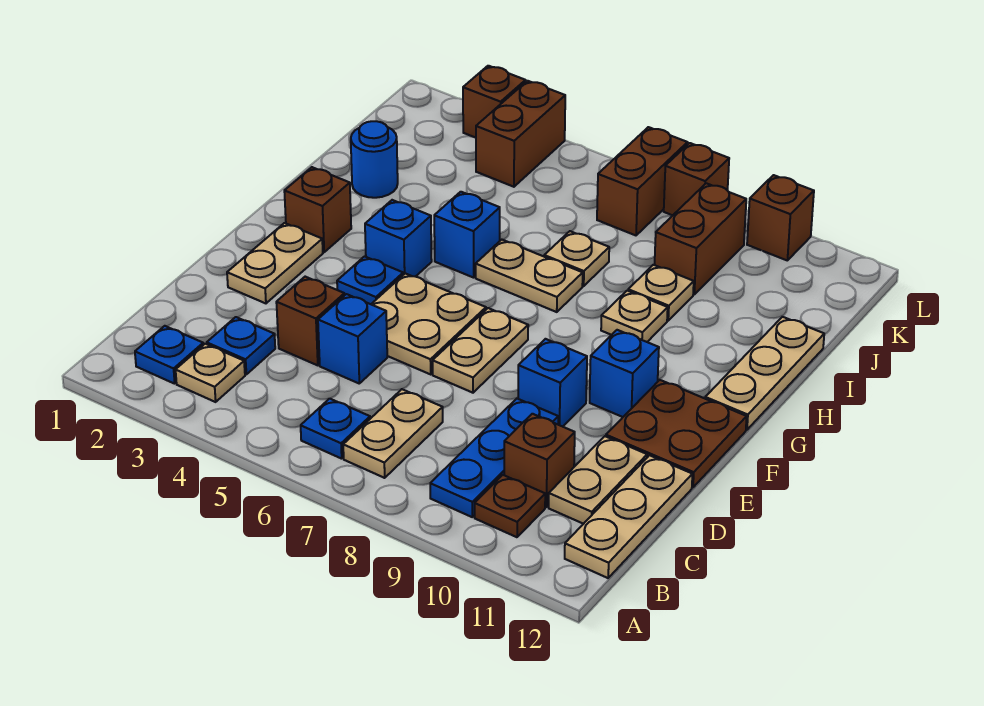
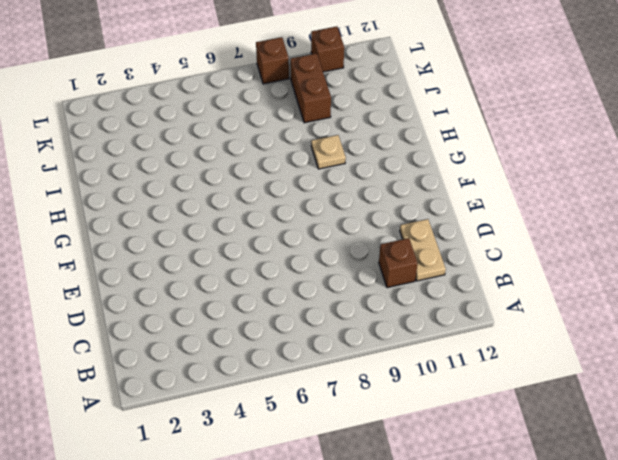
none -> blue plate B2 level 1
none -> tan plate B3 level 1
none -> blue plate B6 level 1
none -> tan plate B7:C7 level 1

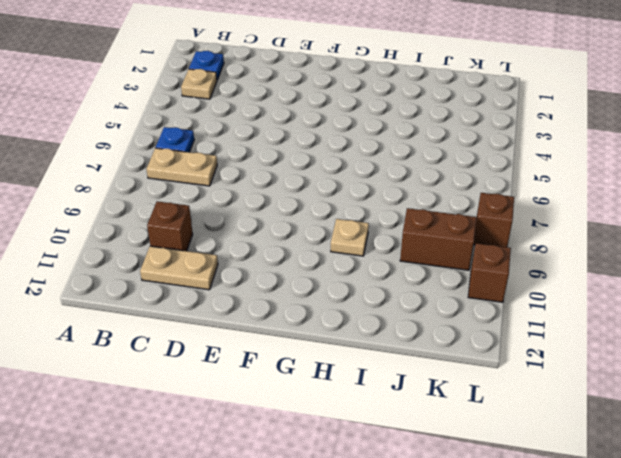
none -> blue plate B9:D9 level 1
none -> brown plate B10 level 1
none -> tan plate B12:D12 level 1
none -> blue plate C3 level 1

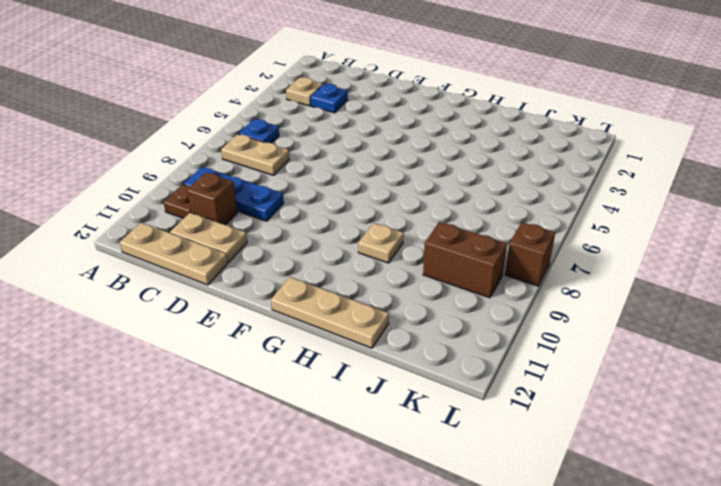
none -> blue plate B2 level 1
none -> brown brick D4 level 1
none -> blue brick D5 level 1
none -> tan plate E2:F2 level 1

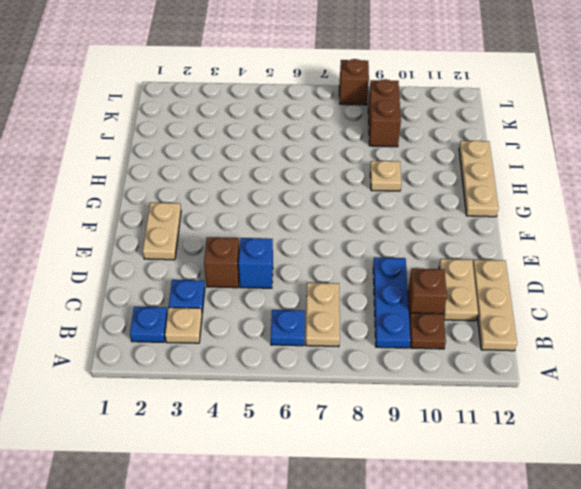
none -> tan plate E5:F6 level 1
none -> tan plate E7:F7 level 1
none -> blue brick E9 level 1
none -> brown plate E11:F12 level 1

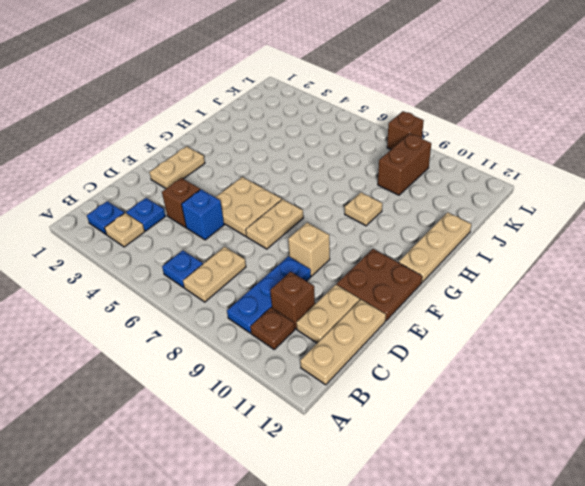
tan brick E9 level 1 -> blue brick E9 level 1
none -> blue plate F4 level 1
none -> blue brick F10 level 1
none -> brown brick G2 level 1
none -> blue brick G4 level 1

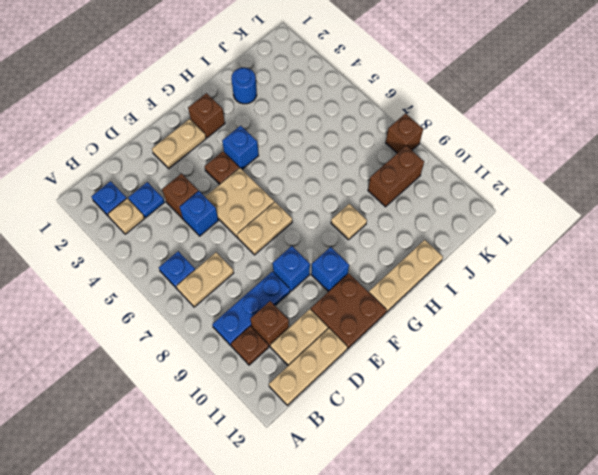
brown plate F4 level 1 -> blue plate F4 level 1
none -> blue brick H5 level 1
none -> tan plate H6:H7 level 1
none -> tan plate I7 level 1
none -> tan plate I9 level 1

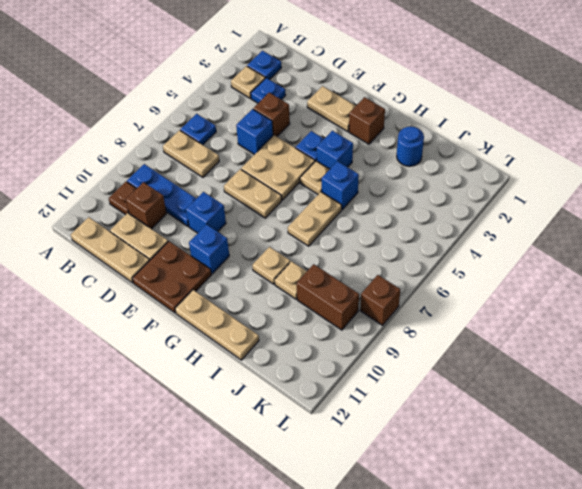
tan plate G5 level 1 -> tan plate I7 level 1
none -> brown brick K4:L4 level 1
none -> brown brick K7:L7 level 1
none -> brown brick L3 level 1
none -> brown brick L10 level 1

